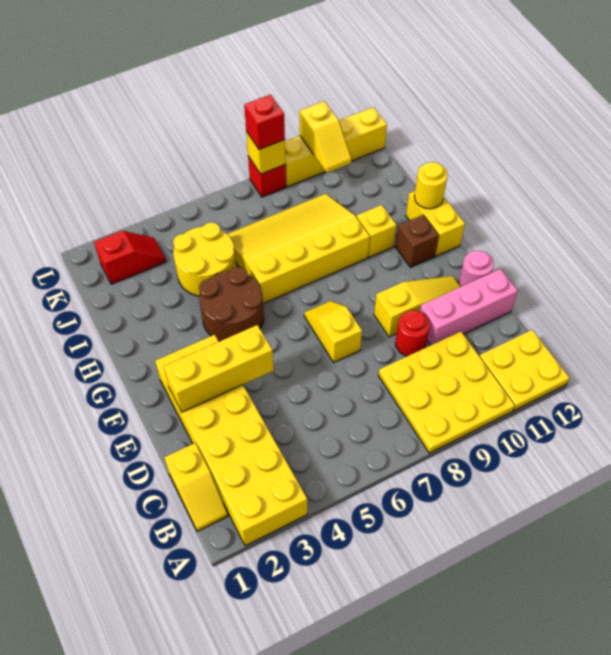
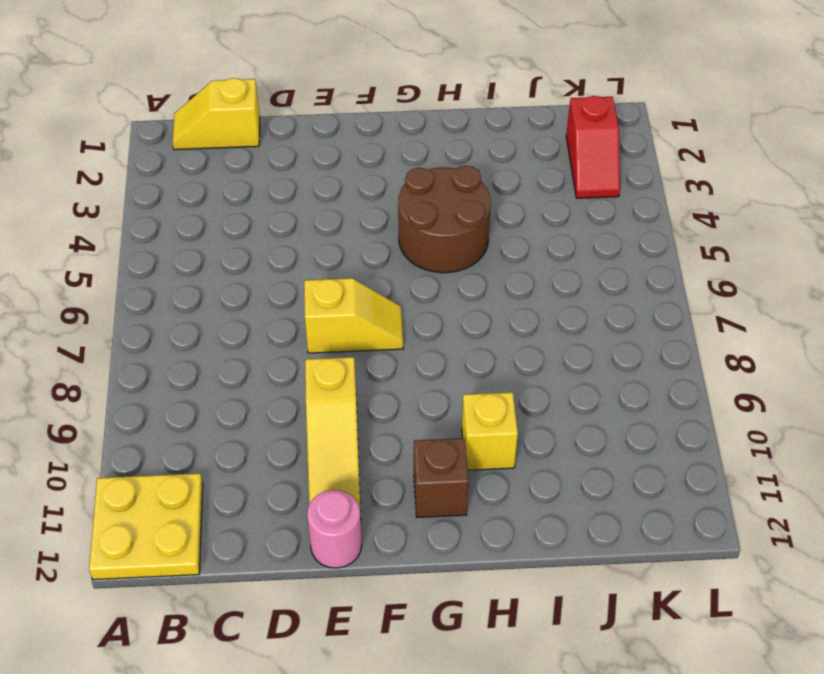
none -> yellow brick A2:F3 level 1
none -> yellow plate A8:C10 level 1
none -> red round brick D9 level 1

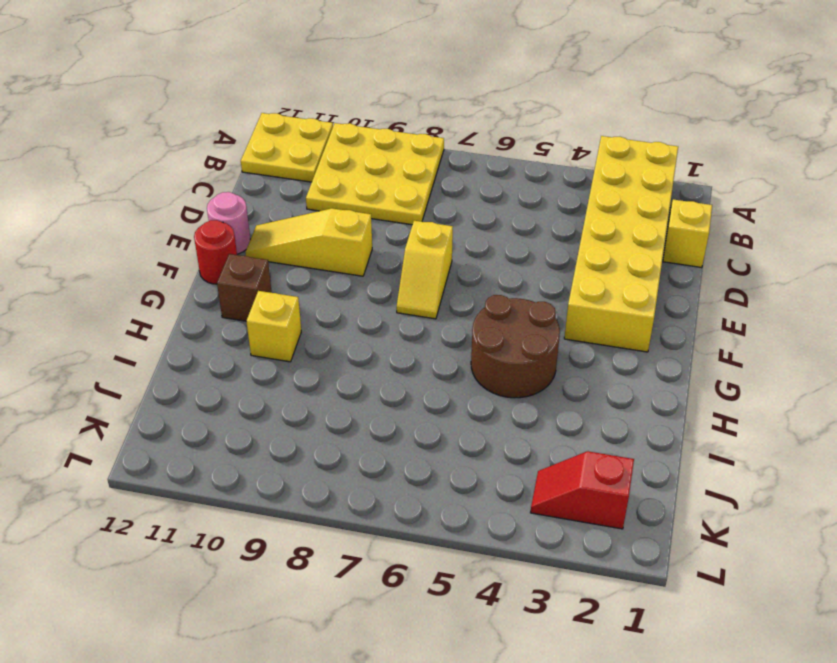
red round brick F12 level 1 -> red round brick D9 level 1
none -> pink brick D10:D12 level 1
none -> yellow brick G12:H12 level 1
none -> yellow slope H6:J9 level 1 top H

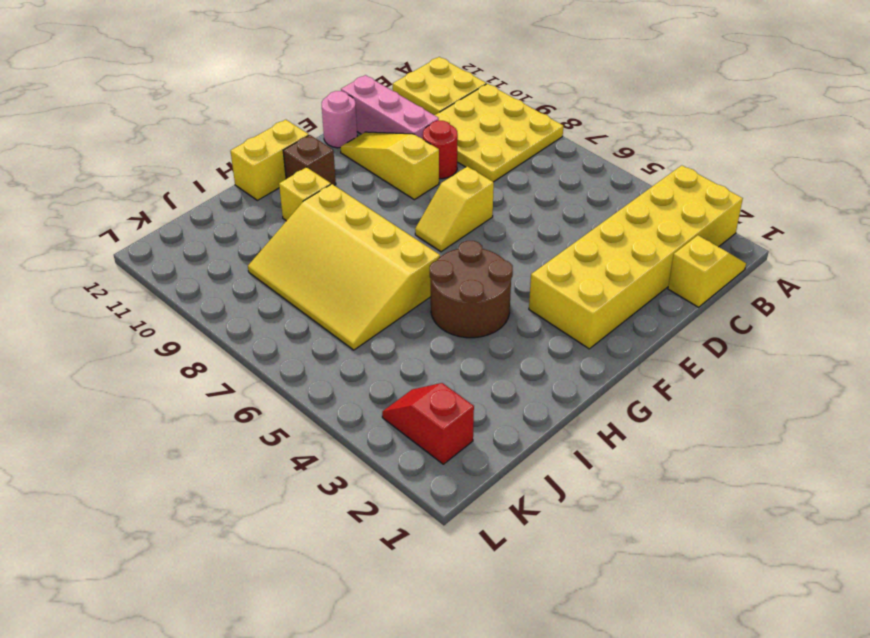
none -> yellow round brick I4:J5 level 1
none -> red brick L8 level 1
none -> yellow brick L9:L12 level 1

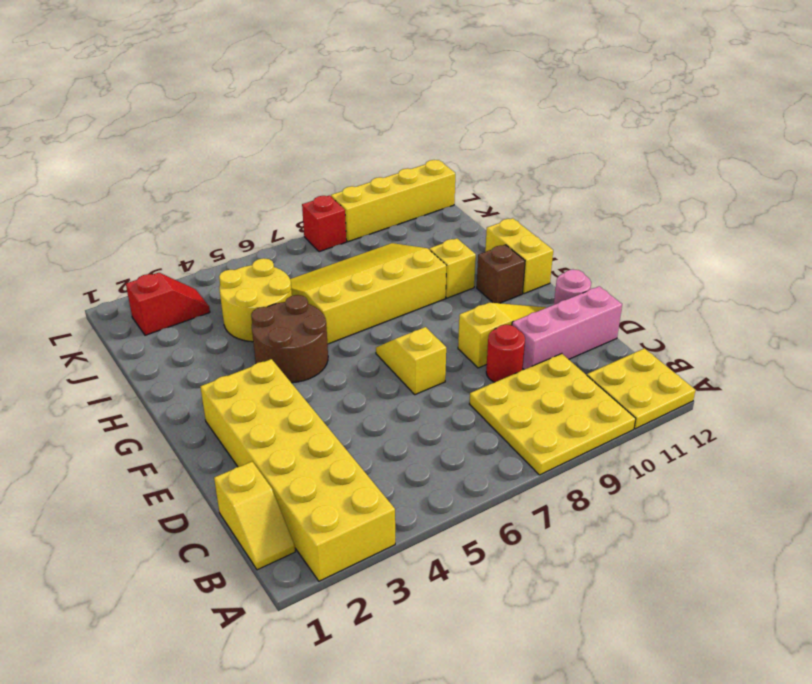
none -> yellow brick E2:E4 level 2
none -> yellow round brick H12 level 2
none -> yellow slope K10:L10 level 2 top L

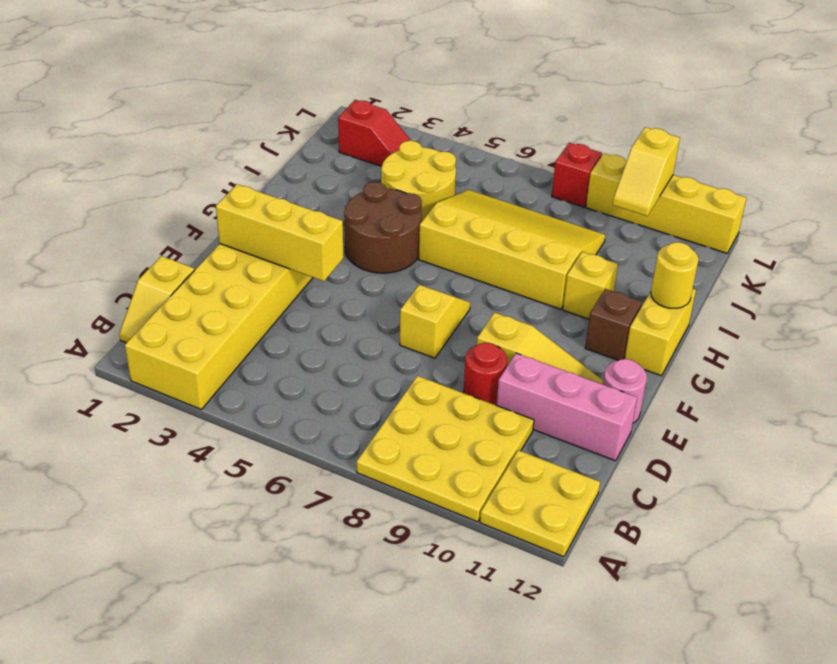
none -> yellow brick L8 level 2
none -> red brick L8 level 3

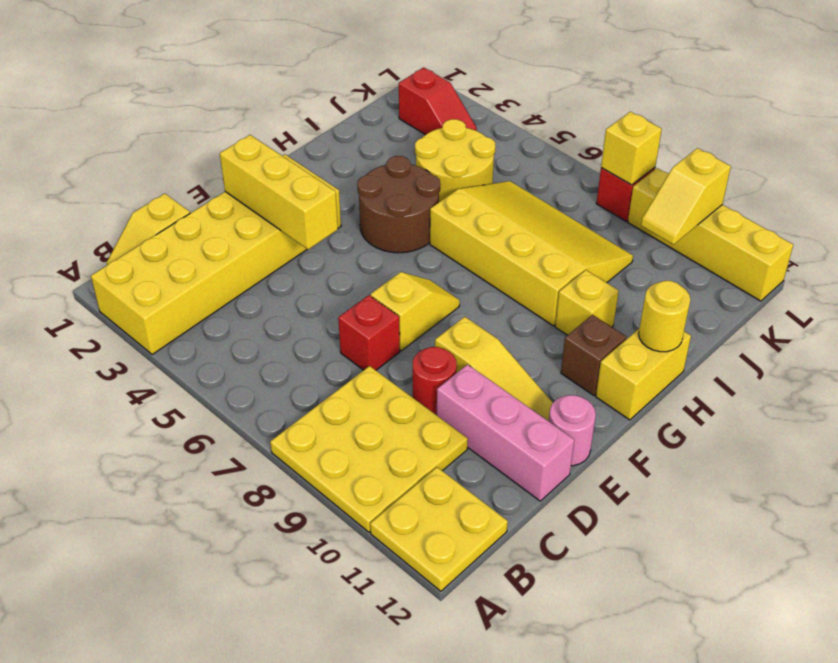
red brick D7 level 1 -> red brick L8 level 3

